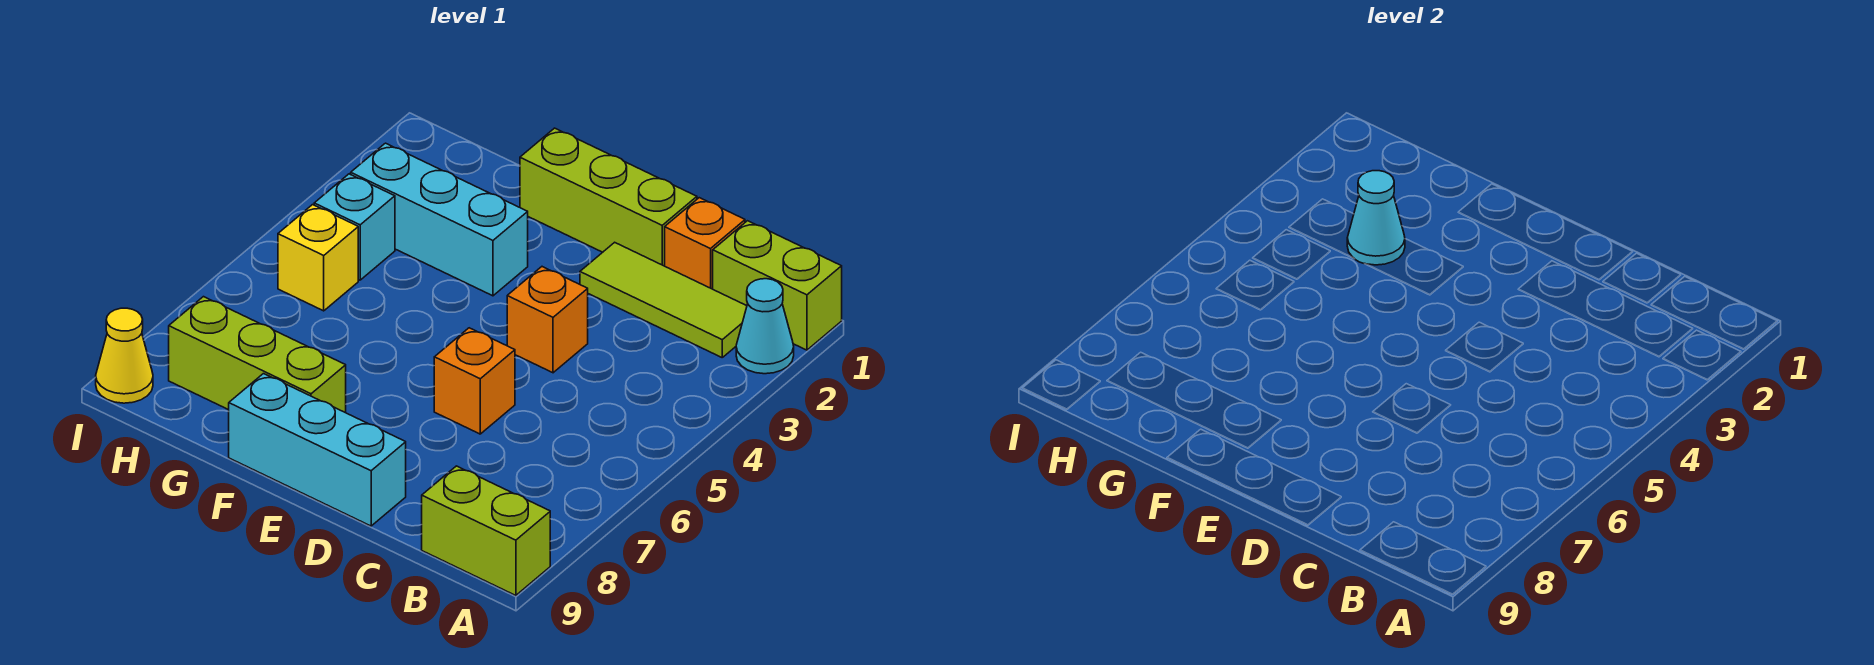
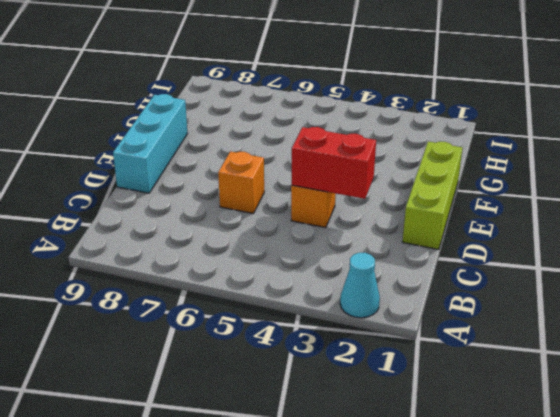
red brick D3:D4 level 2 -> none
none -> lime brick A1:B1 level 1
none -> lime brick A9:B9 level 1
none -> lime tile B2:D2 level 1

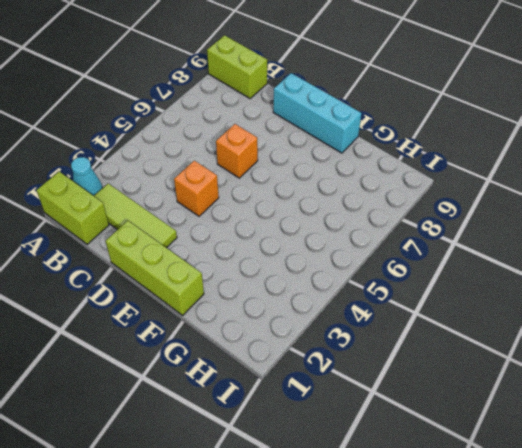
none -> orange brick C1 level 1
none -> cyan brick F3:H3 level 1
none -> lime brick F8:H8 level 1

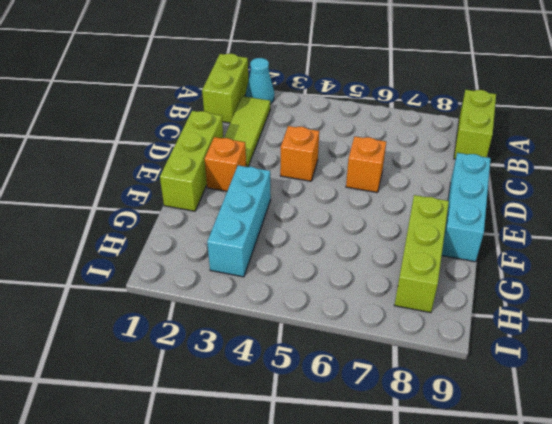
orange brick E2 level 1 -> orange brick C1 level 1
none -> cyan brick H4 level 1
none -> yellow brick H5 level 1
none -> yellow cone I9 level 1

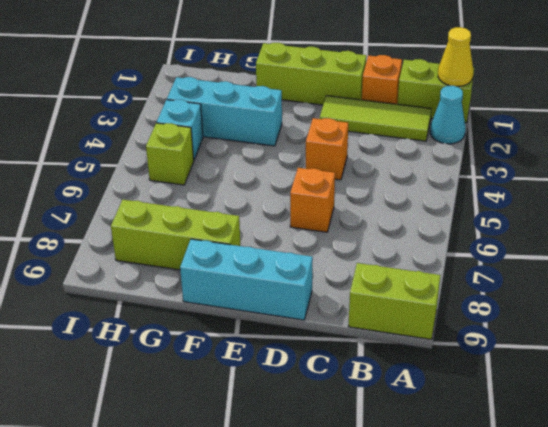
yellow cone A1 level 2 -> yellow cone I9 level 1
lime brick H5 level 1 -> yellow brick H5 level 1
none -> cyan cone G3 level 2

